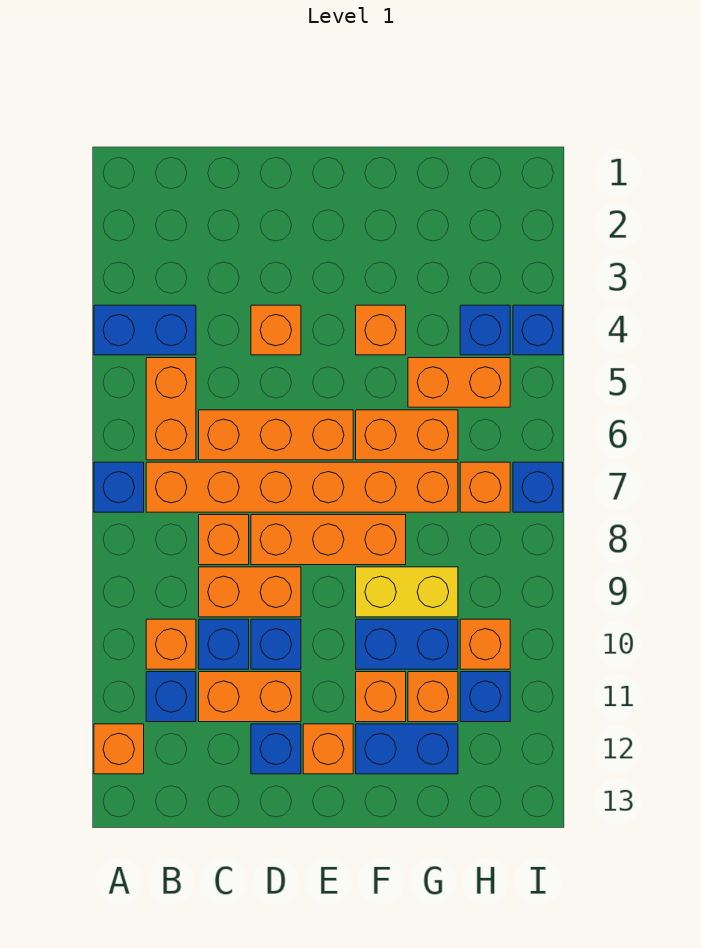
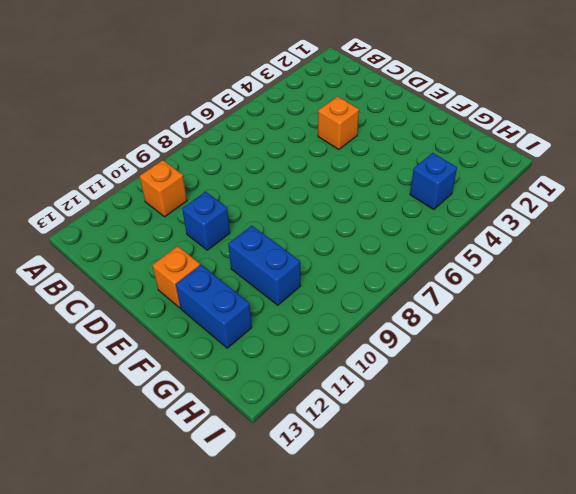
none -> blue brick A4:B4 level 1
none -> blue brick A7 level 1
none -> orange brick A12 level 1
none -> orange brick B5:B6 level 1

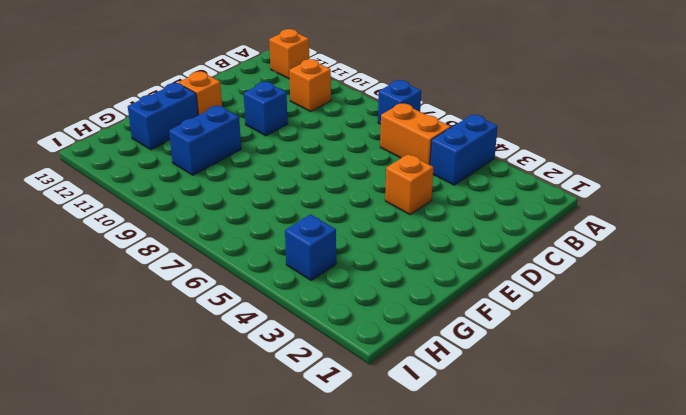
none -> orange brick B7:G7 level 1
none -> blue brick B11 level 1
none -> orange brick C6:E6 level 1
none -> orange brick C8 level 1

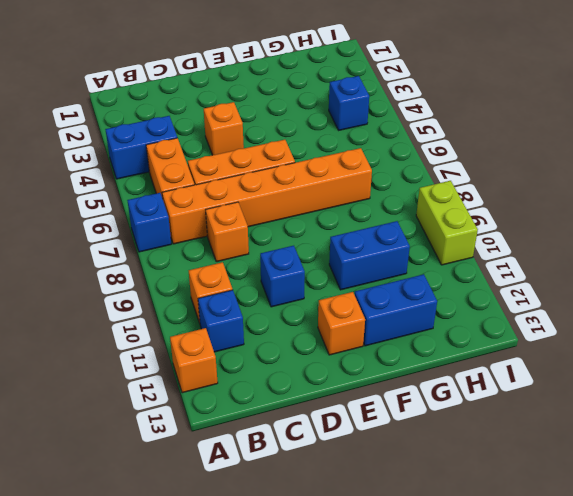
lime brick I9:I10 level 1 -> none
none -> orange brick C9:D9 level 1
none -> blue brick C10 level 1
none -> orange brick C11:D11 level 1
none -> orange brick D8:F8 level 1

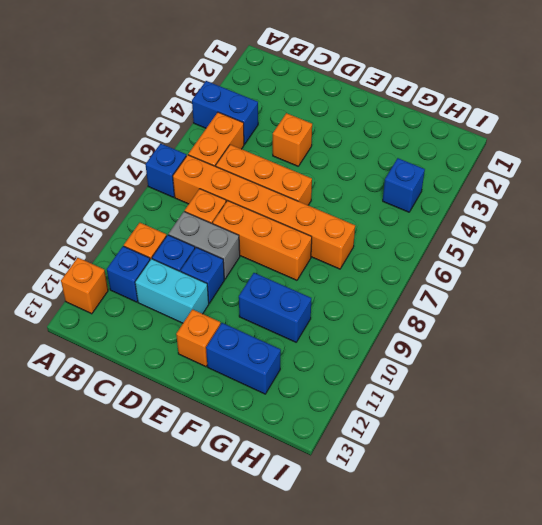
grey brick C9:D9 level 1 -> orange brick C9:D9 level 1
cyan brick C11:D11 level 1 -> orange brick C11:D11 level 1
none -> blue brick D12 level 1
none -> orange brick F4 level 1
none -> orange brick F6:G6 level 1
none -> yellow brick F9:G9 level 1

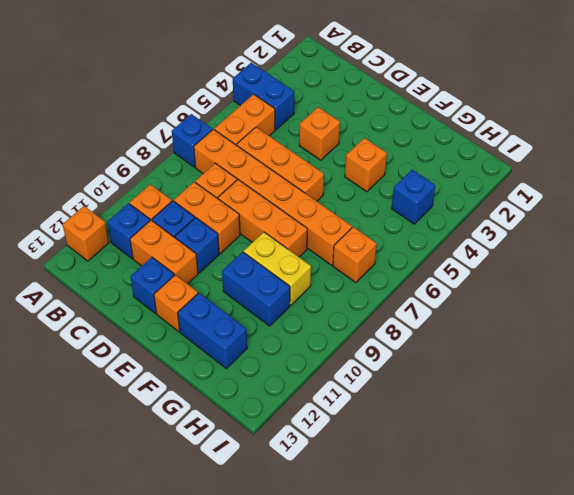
none -> orange brick F6:G6 level 1
none -> orange brick F11 level 1
none -> orange brick G5:H5 level 1
none -> orange brick G11 level 1

